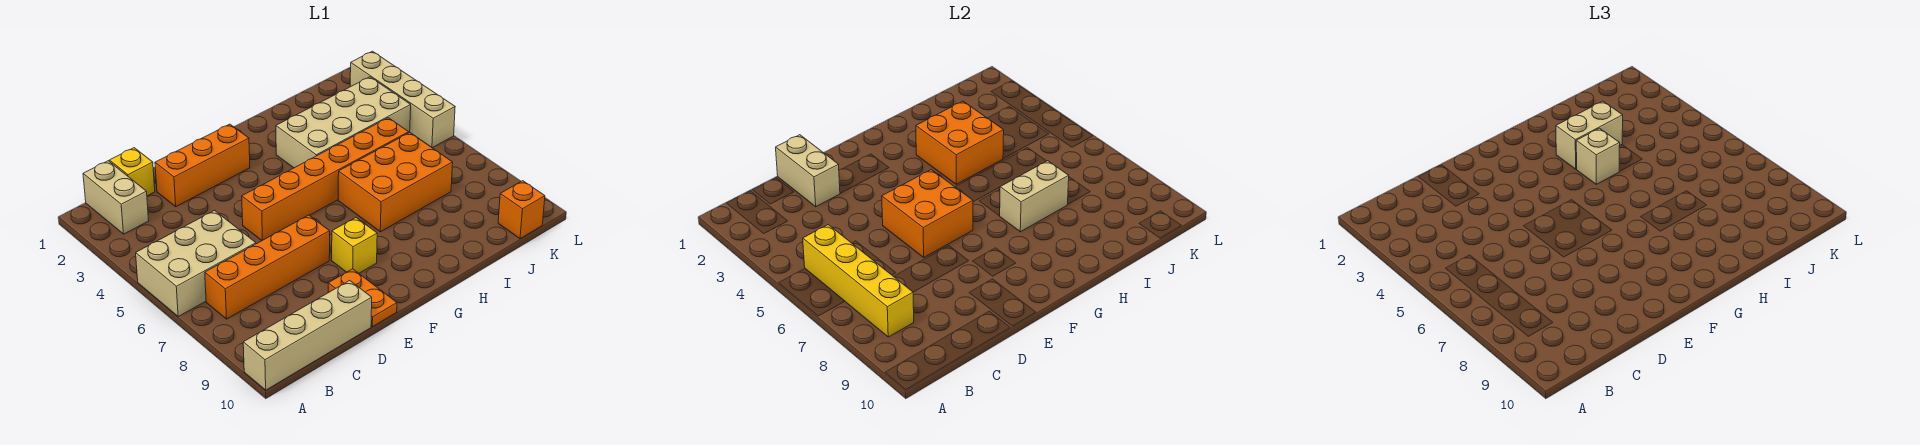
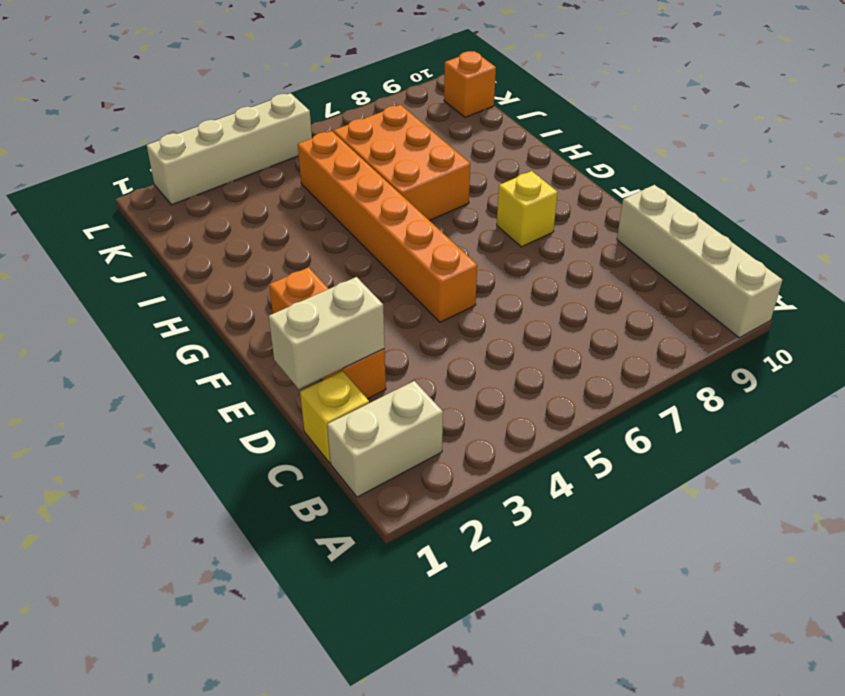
none -> tan brick A5:C6 level 1
none -> orange brick B7:E7 level 1
none -> orange plate E9:E10 level 1

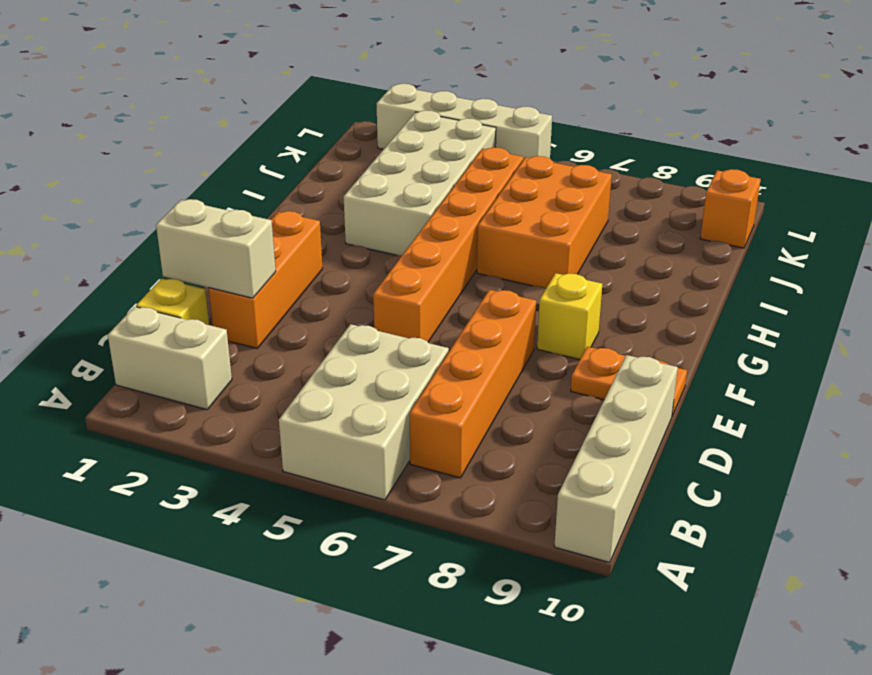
none -> yellow brick B5:B8 level 2
none -> orange brick E5:F6 level 2
none -> orange brick H3:I4 level 2

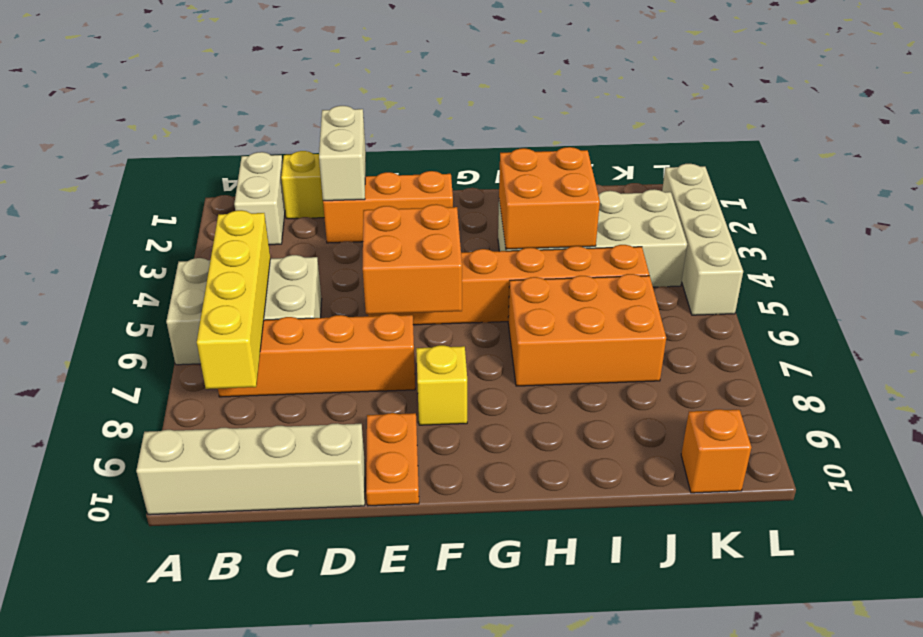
none -> tan brick H7:I7 level 2
none -> tan brick H3:I3 level 3
none -> tan brick H4 level 3

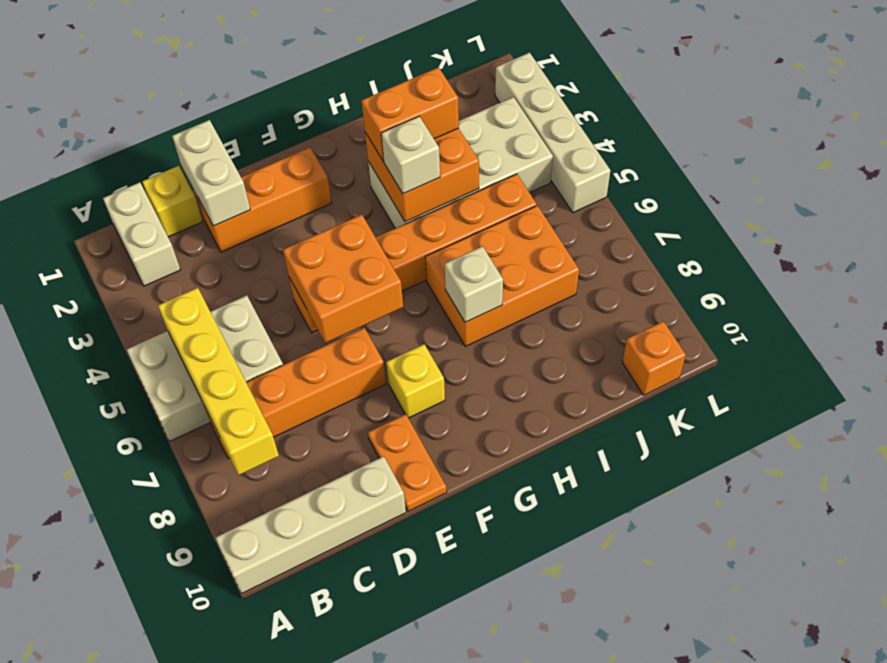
orange brick H3:I3 level 3 -> tan brick H3:I3 level 3
tan brick H7 level 2 -> tan brick H7:I7 level 2

